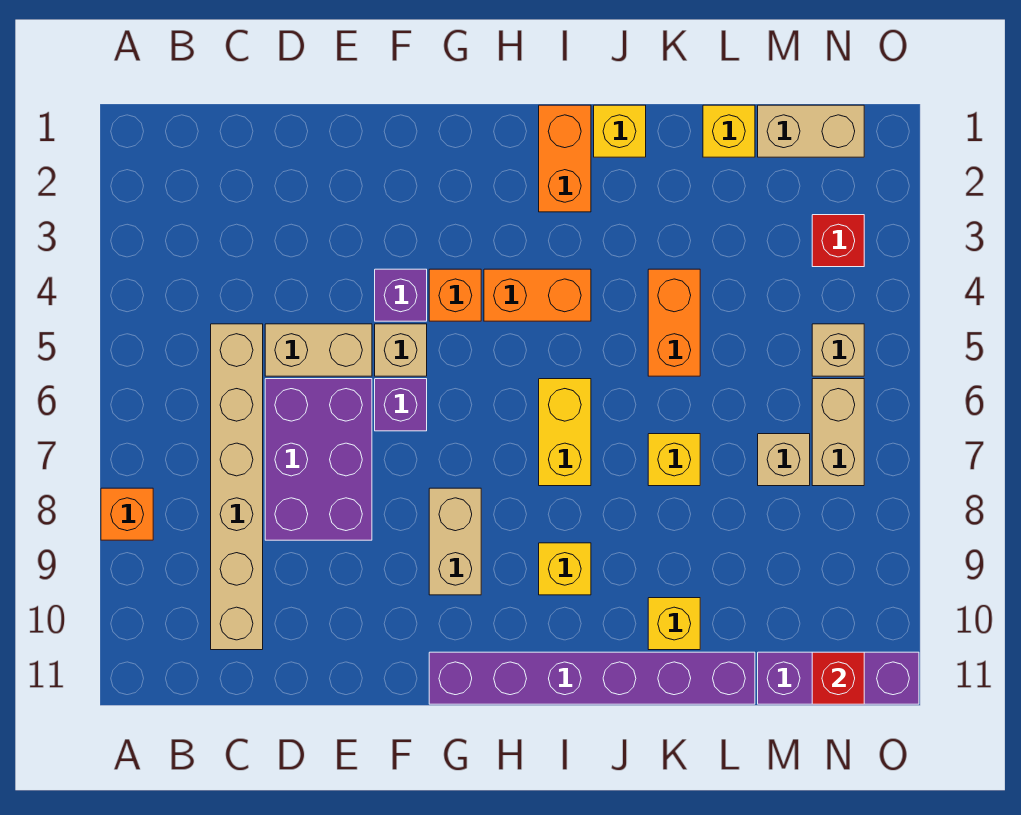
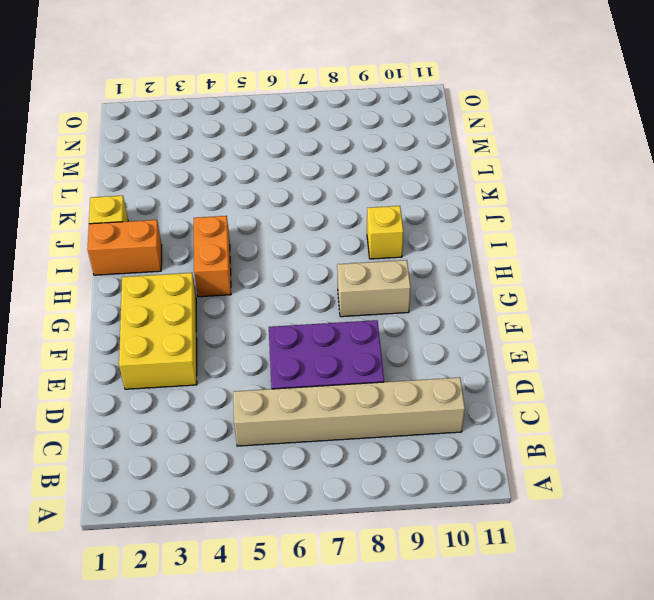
yellow brick E2:G3 level 1 -> none
none -> orange brick A8 level 1
none -> tan brick D5:E5 level 1
none -> purple brick F4 level 1

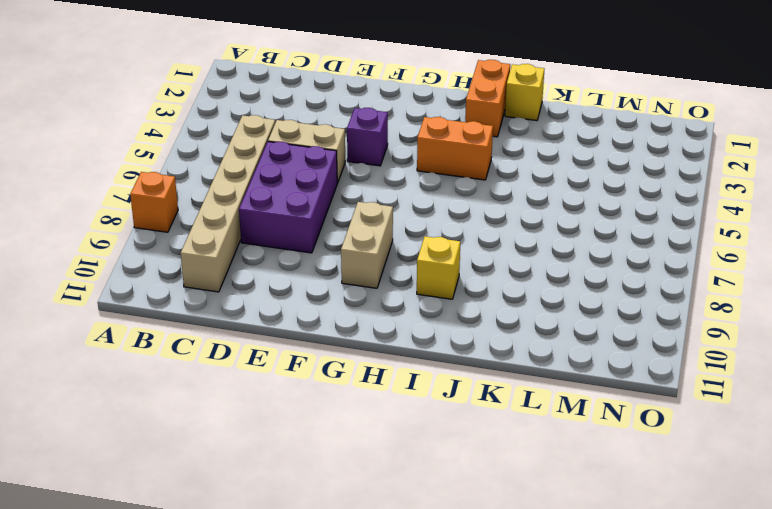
none -> tan brick F5 level 1
none -> purple brick F6 level 1
none -> orange brick G4 level 1

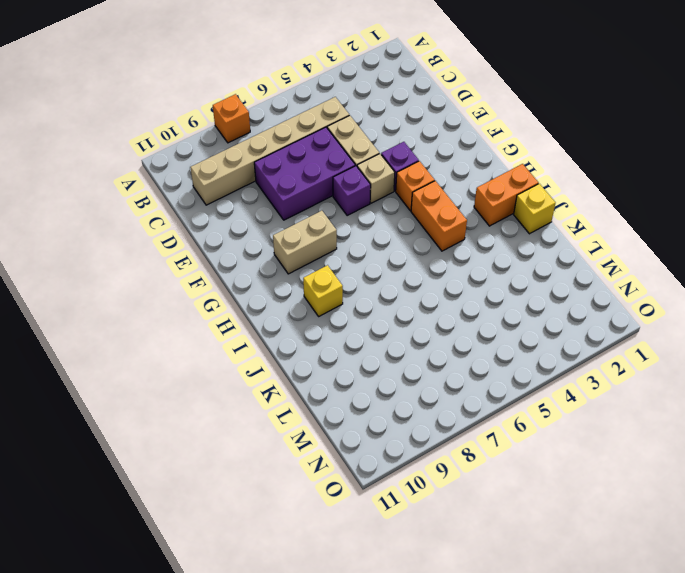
none -> purple brick G11:L11 level 1
none -> yellow brick I6:I7 level 1
none -> orange brick K4:K5 level 1

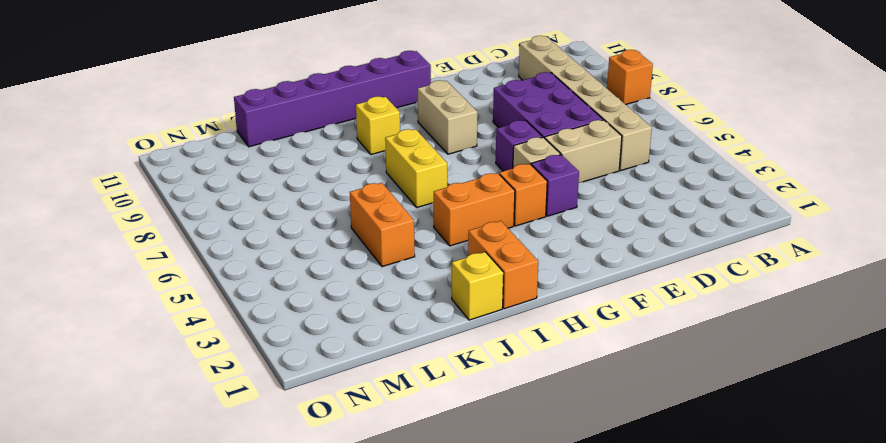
none -> yellow brick K7 level 1
none -> yellow brick K10 level 1
none -> yellow brick L1 level 1

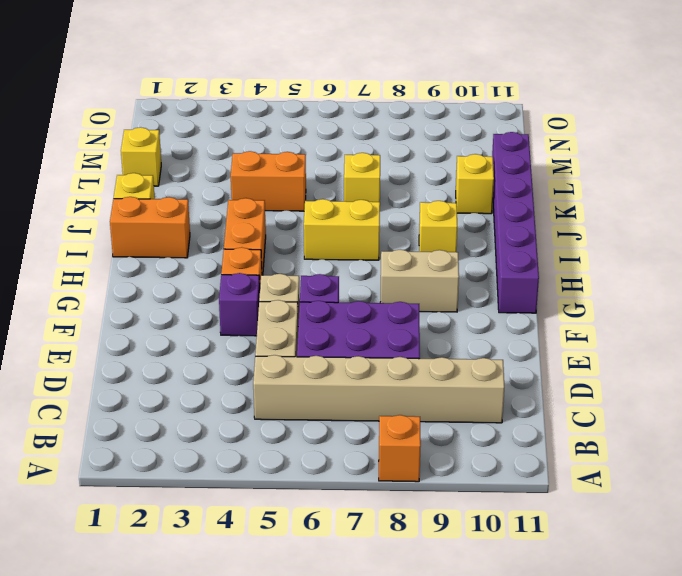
none -> tan brick M1:N1 level 1
none -> tan brick M7 level 1
none -> purple brick M11:O11 level 1

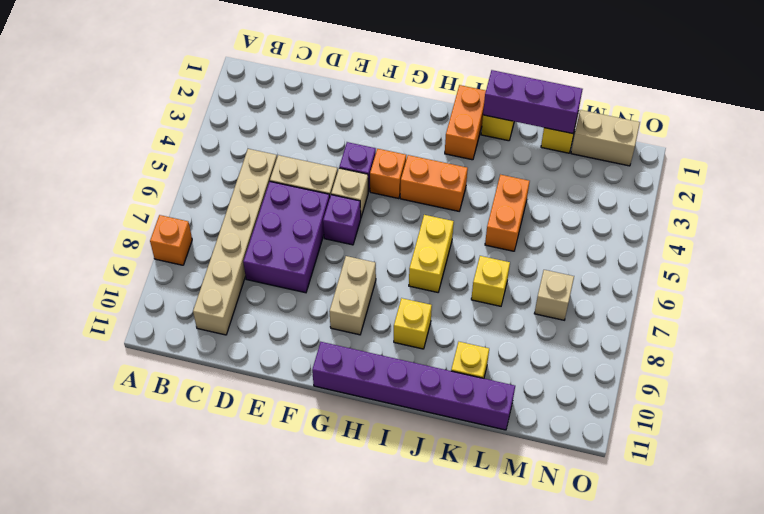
purple brick J1:L1 level 2 -> purple brick M11:O11 level 1
none -> red brick N3 level 1
none -> tan brick N5 level 1
none -> tan brick N6:N7 level 1

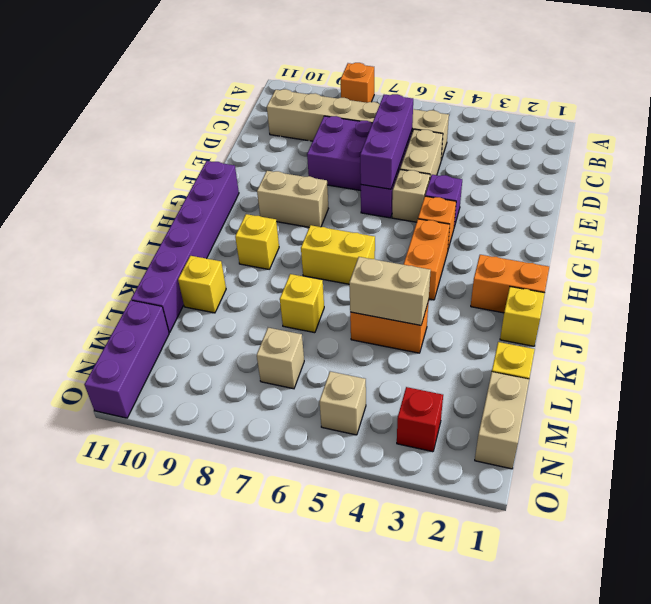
purple brick D6:F6 level 2 -> none
tan brick K4:K5 level 2 -> tan brick N6:N7 level 1
none -> red brick N11 level 2

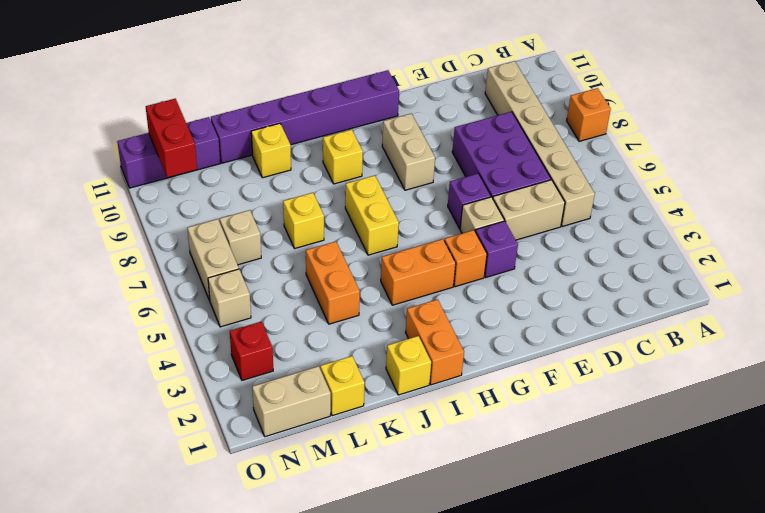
red brick N10:N11 level 2 -> red brick N11 level 2

